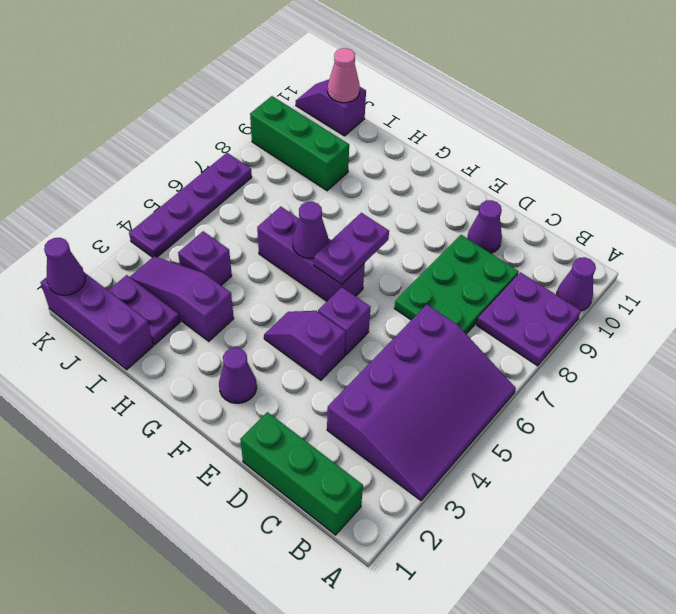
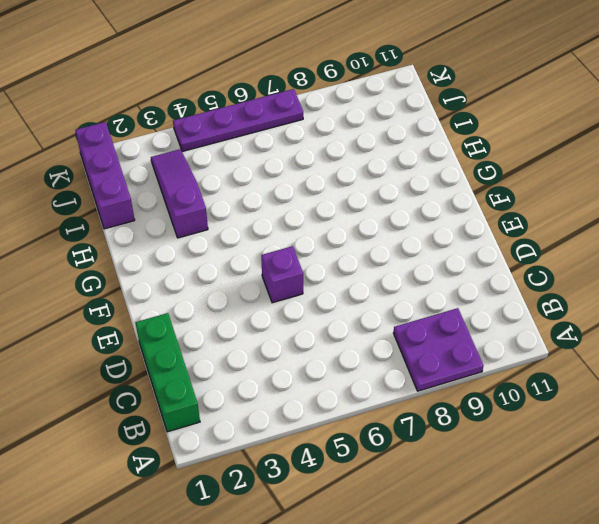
none -> purple slope A3:C6 level 1 top C
none -> purple cone A10 level 1
none -> green plate C7:D9 level 1

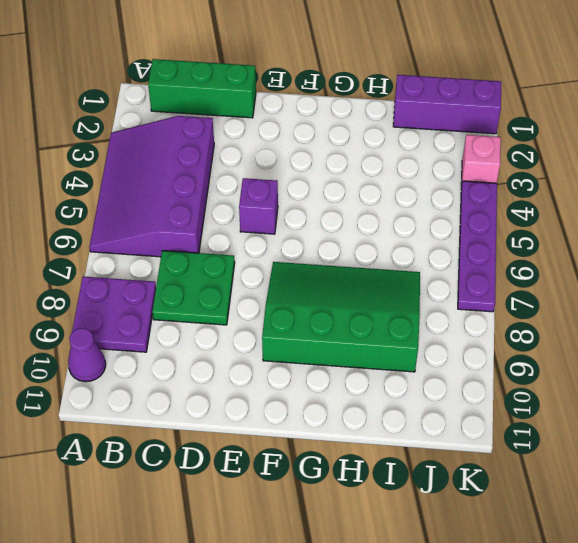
green plate C7:D8 level 1 -> green plate C7:D9 level 1
green slope F7:I9 level 1 top 9 -> green brick I9:K9 level 1
pink brick K3 level 1 -> none
none -> purple cone D10 level 1
none -> purple slope E4:F4 level 1 top E
none -> purple cone F2 level 1

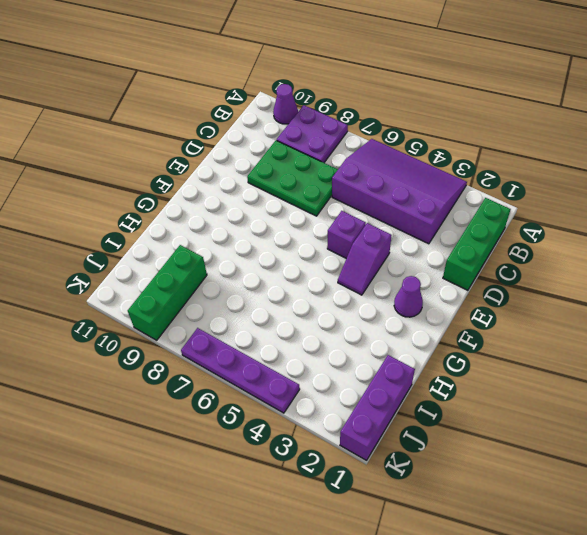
none -> purple cone D10 level 1
none -> purple brick F6:H6 level 1
none -> purple slope H3:J3 level 1 top H

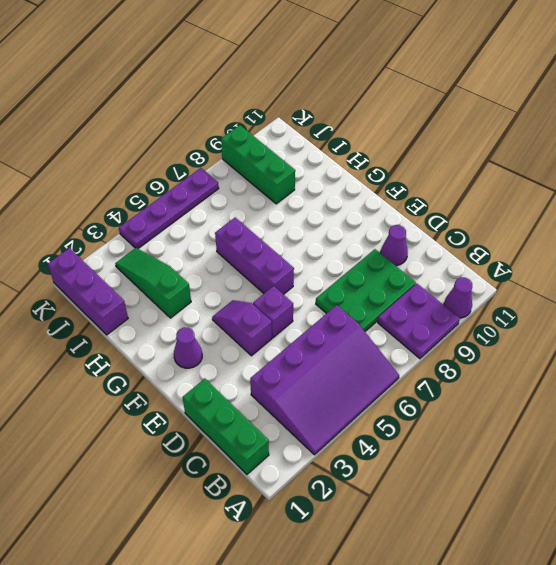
green slope H3:J3 level 1 top H -> purple slope H3:J3 level 1 top H
none -> purple plate I2:J2 level 1
none -> purple brick I4 level 1
none -> purple slope J11:K11 level 1 top J

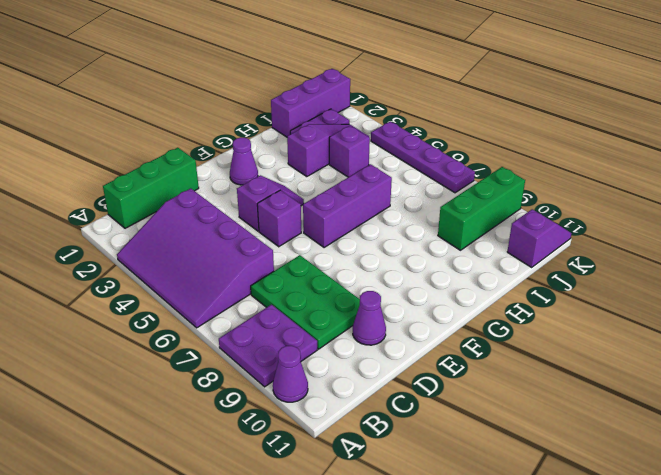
none -> purple plate F6:F7 level 2
none -> purple cone G6 level 2
none -> pink cone J11 level 2

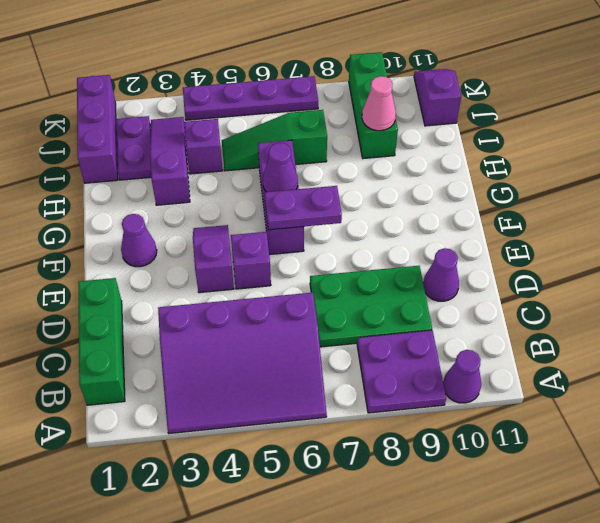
green slope I5:I7 level 1 top 7 -> none
pink cone I9 level 2 -> pink cone J11 level 2
none -> purple cone K1 level 2

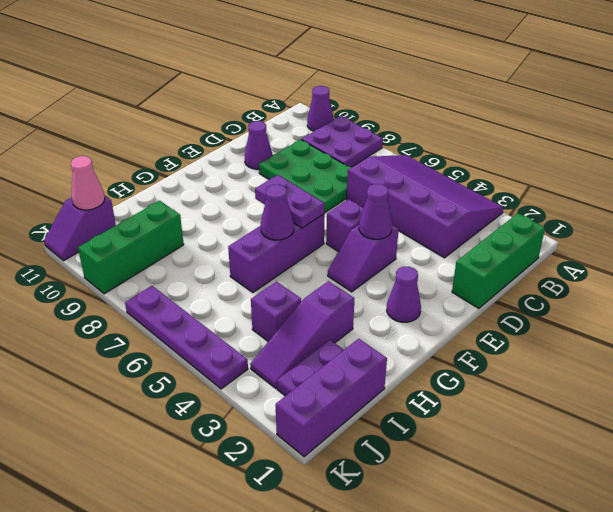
purple cone E4 level 2 -> purple cone K1 level 2

